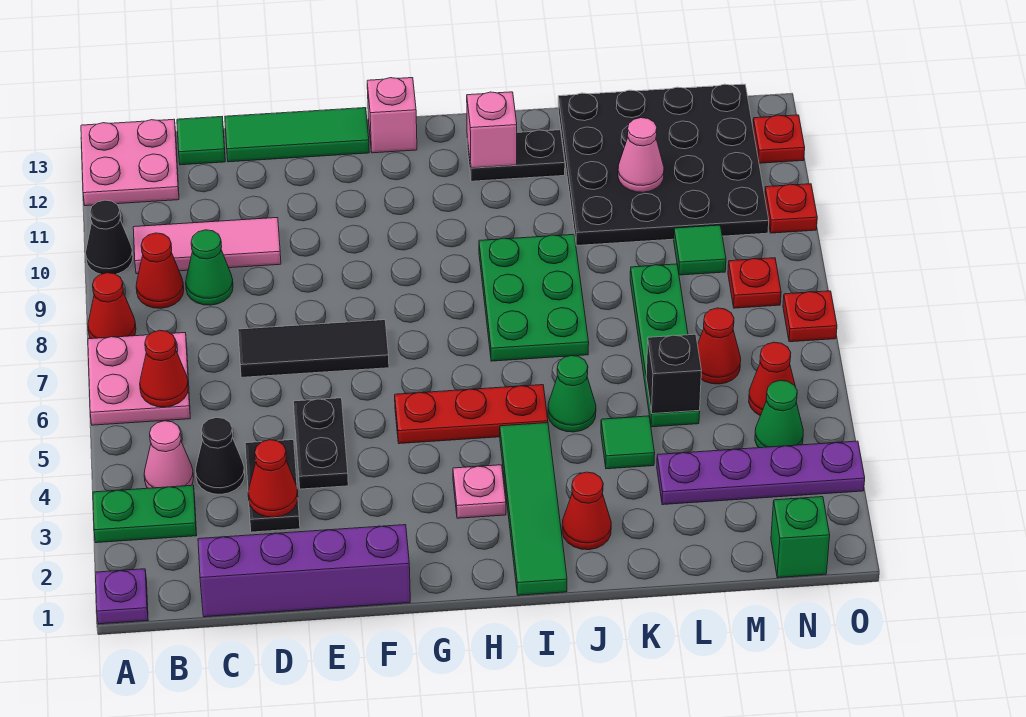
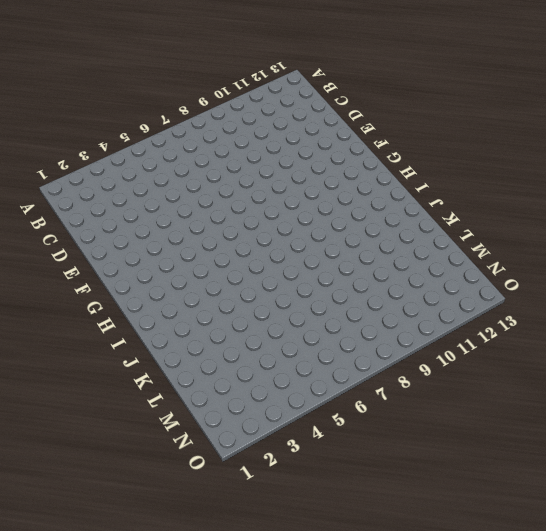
none -> purple plate A1 level 1
none -> green plate A3:B3 level 1
none -> pink plate A6:B7 level 1
none -> red cone A8 level 1

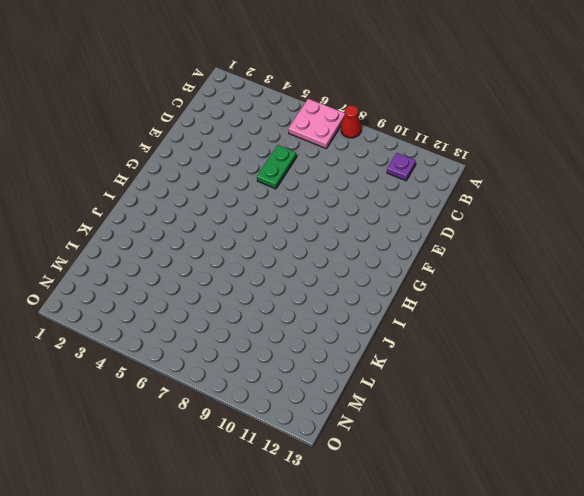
purple plate B11 level 1 -> purple plate A1 level 1
green plate D6:E6 level 1 -> green plate A3:B3 level 1
none -> black cone A10 level 1
none -> pink plate A12:B13 level 1
none -> pink cone B4 level 1
none -> red cone B9 level 1

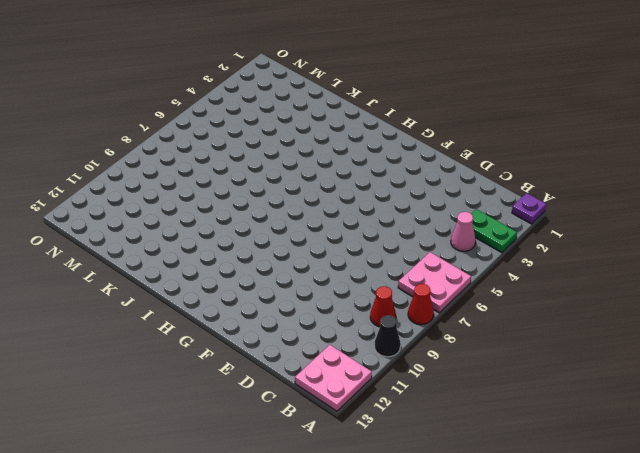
none -> pink tile B10:D10 level 1
none -> purple brick C1:F1 level 1
none -> black cone C4 level 1
none -> green cone C9 level 1

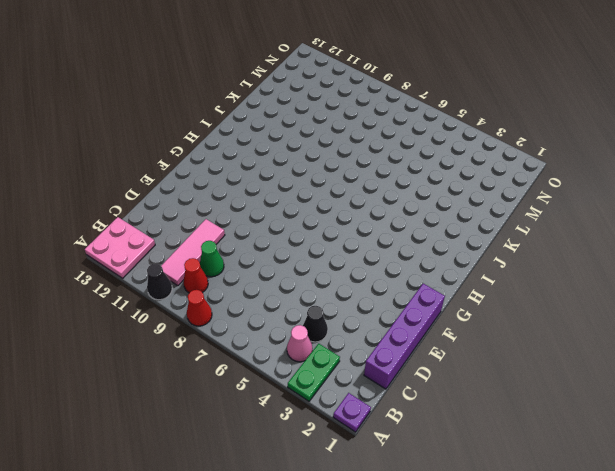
none -> pink plate A6:B7 level 1
none -> green tile C13 level 1
none -> black plate D3:D4 level 1
none -> black tile D7:F7 level 1

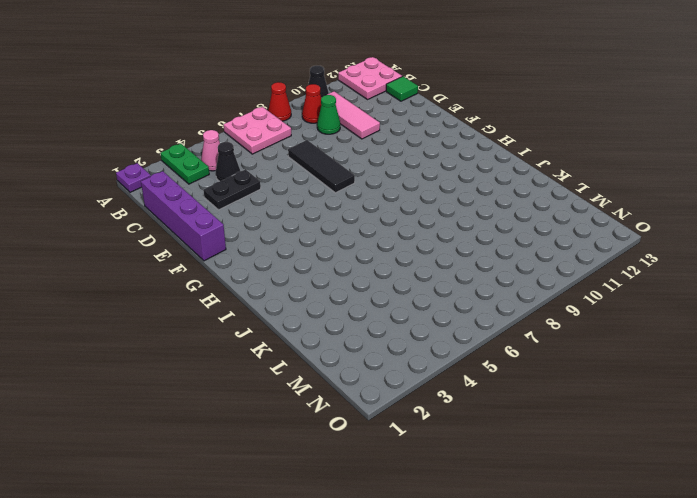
none -> green tile D13:F13 level 1
none -> black plate E4:E5 level 1
none -> red plate G5:I5 level 1
none -> pink brick G13 level 1

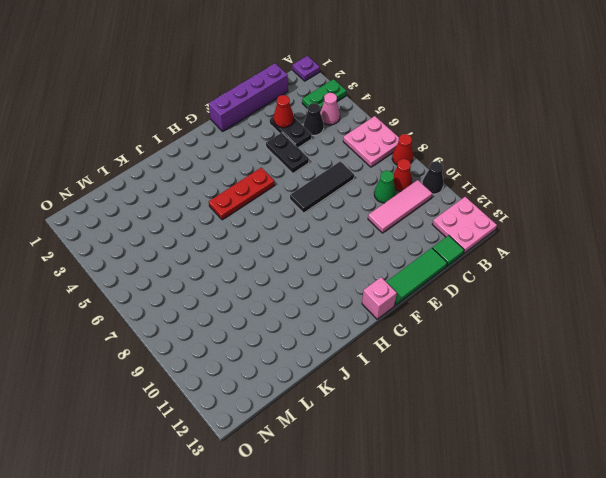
none -> pink plate H3 level 1
none -> green tile I1:I4 level 1
none -> green plate I7:J9 level 1
none -> black plate I12:J12 level 1

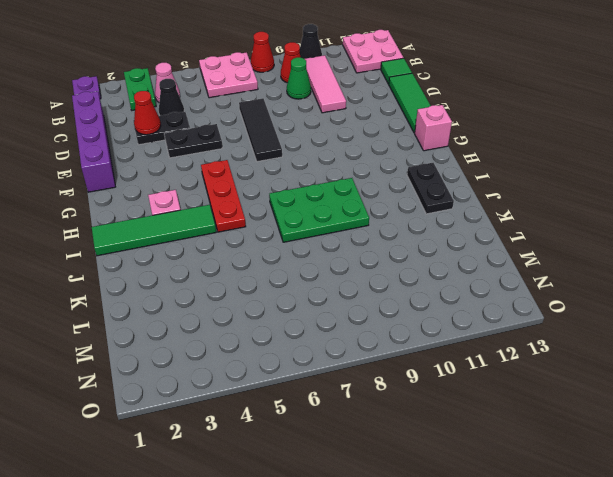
none -> red cone J2 level 1
none -> green cone J5 level 1
none -> green tile K4 level 1
none -> black plate K10:N13 level 1

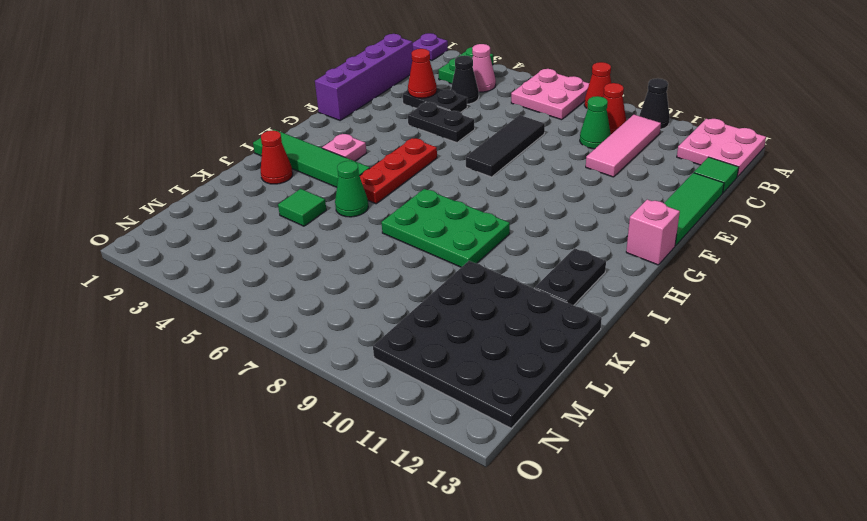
none -> purple plate L3:O3 level 1
none -> green plate L5:L8 level 1
none -> red cone M6 level 1
none -> green tile M9 level 1

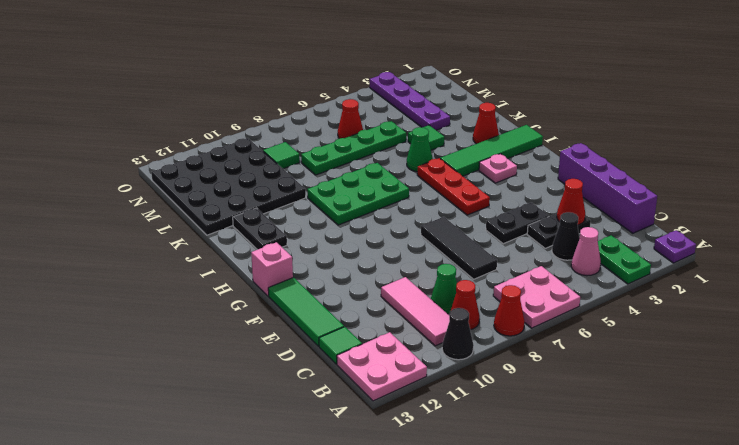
none -> green brick N1 level 1
none -> green cone N4 level 1
none -> red cone N5 level 1
none -> red plate N8 level 1

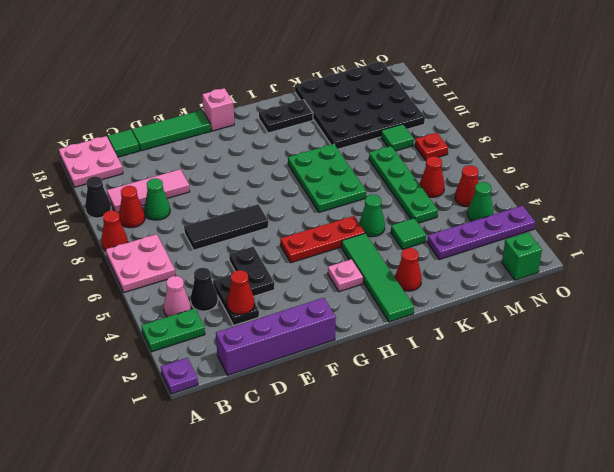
none -> red plate O7 level 1
none -> red plate O10 level 1
none -> red plate O12 level 1
none -> red cone B6 level 2

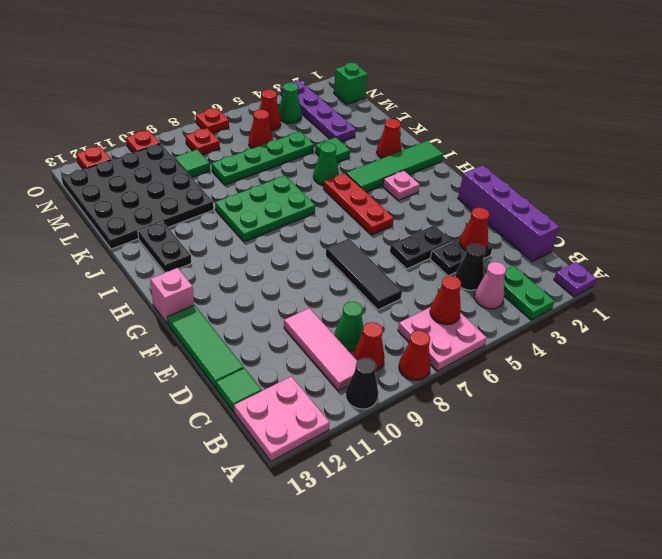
none -> pink brick I12 level 2
none -> black brick L5 level 2
none -> pink cone L11 level 2

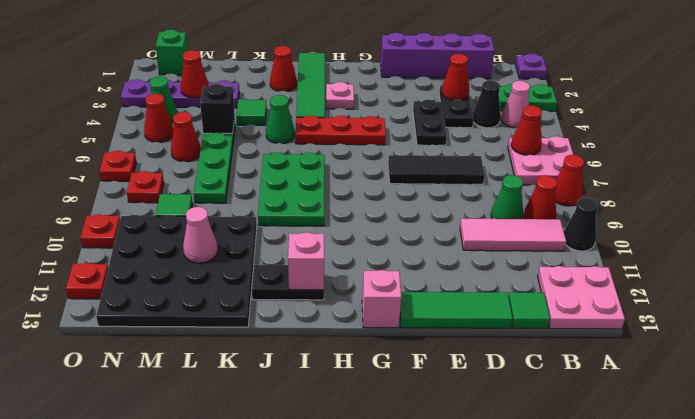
red cone M3 level 2 -> none

